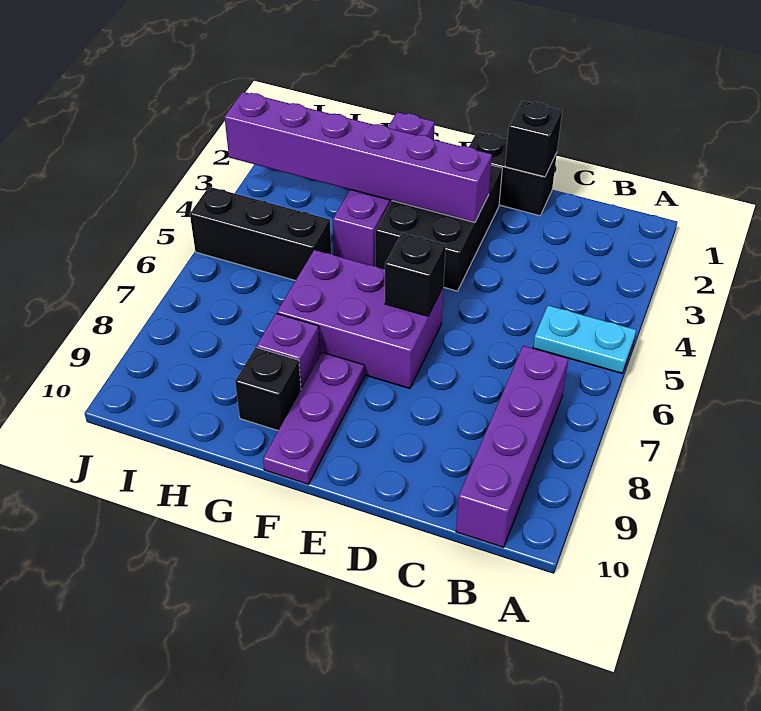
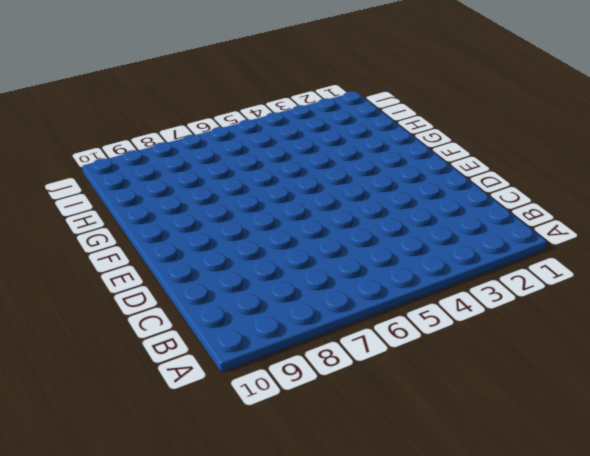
none -> cyan plate A5:B5 level 1
none -> purple brick B7:B10 level 1
none -> black brick D1:E1 level 1

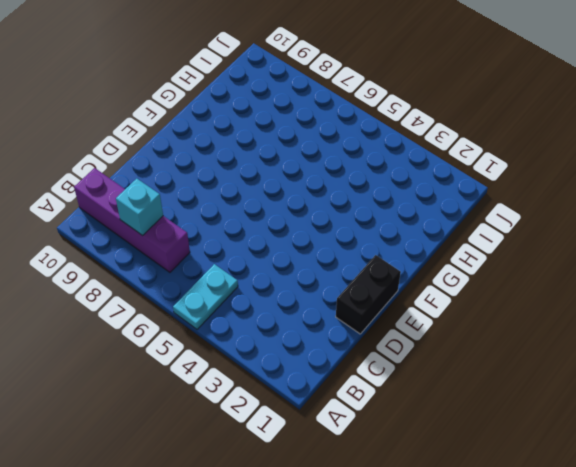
cyan brick B8 level 2 -> none
none -> black brick E2:F4 level 1
none -> purple brick E6:G7 level 1
none -> purple plate F8:F10 level 1

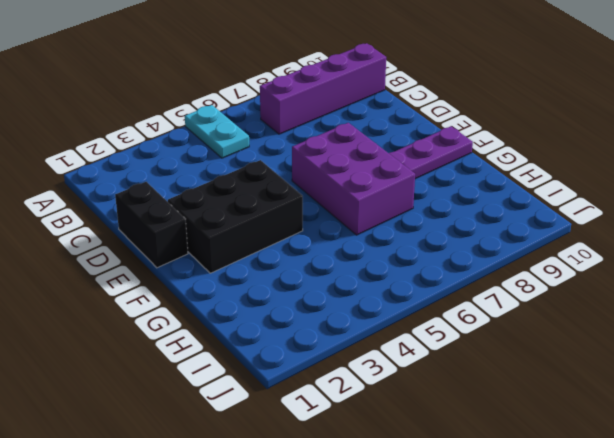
none -> purple brick G1:G4 level 1
none -> purple brick G8 level 1
none -> black brick G9 level 1

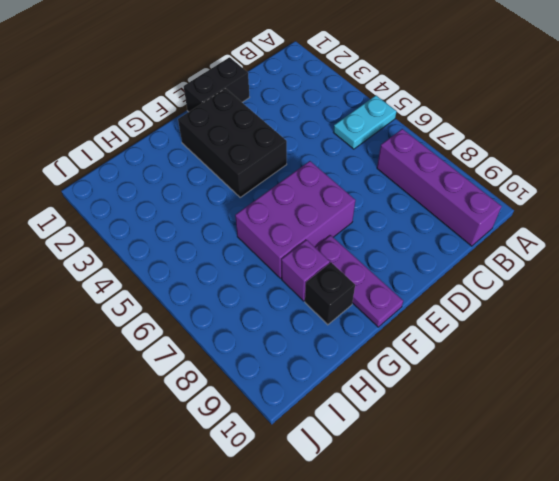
none -> purple brick G1:G4 level 1
none -> black brick H5:J5 level 1
none -> black brick D1 level 2

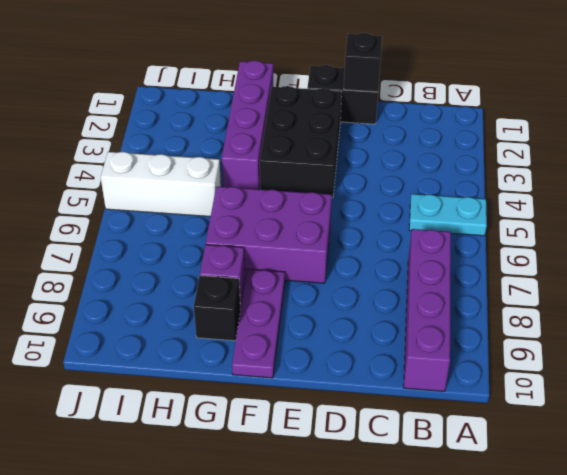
white brick H5:J5 level 1 -> black brick H5:J5 level 1
none -> purple brick E3:J3 level 2
none -> black brick E6 level 2

